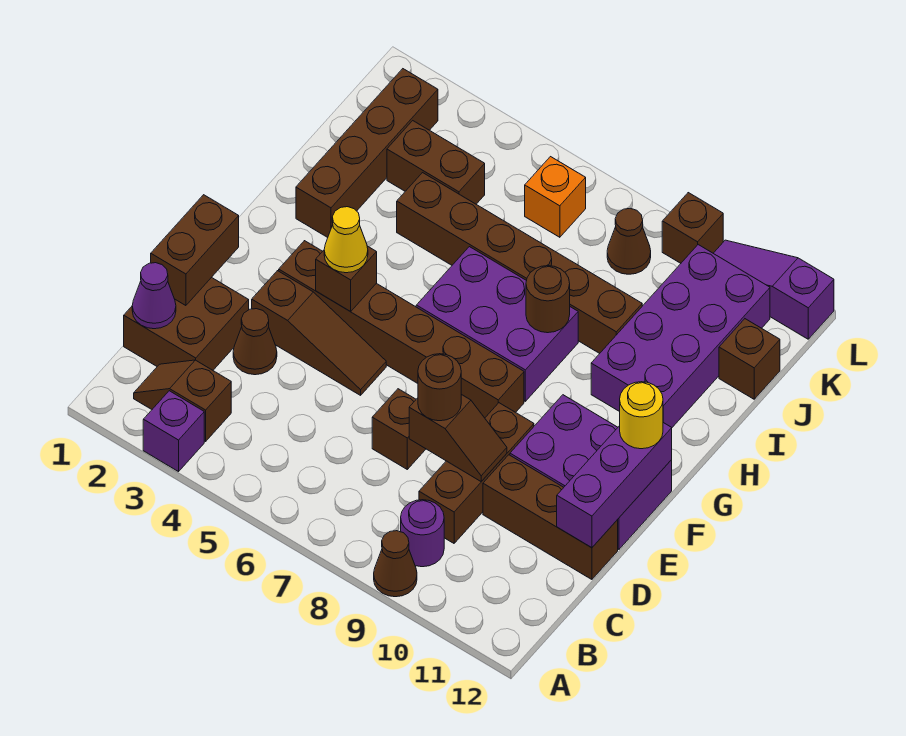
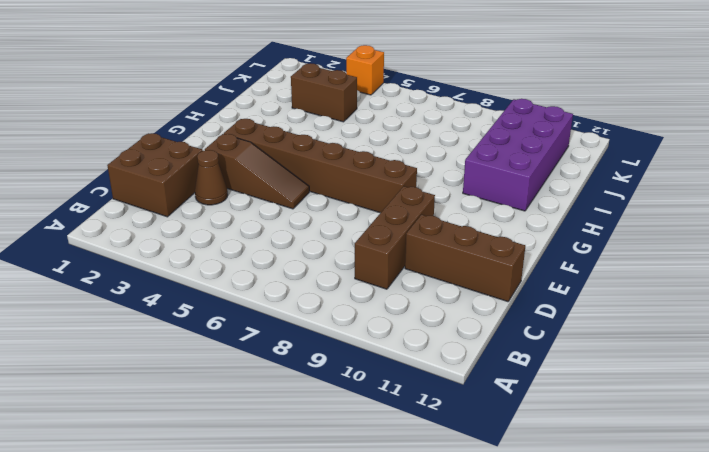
orange brick L4 level 1 -> orange brick K6 level 1
none -> purple brick A3 level 1
none -> brown cone A9 level 1
none -> brown slope B2:B3 level 1 top 3
none -> purple round brick B9 level 1

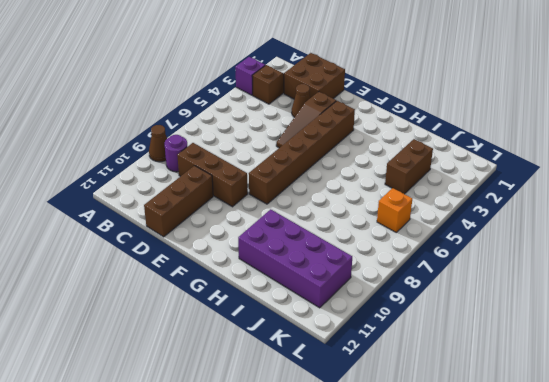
none -> brown brick D7 level 1
none -> purple brick E10:F12 level 1
none -> purple brick G6:H8 level 1
none -> brown brick H2:K2 level 1

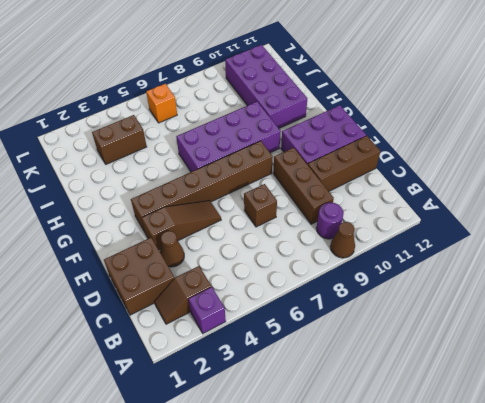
purple brick G6:H9 level 1 -> purple brick G6:H8 level 1
none -> brown brick H2:K2 level 1
none -> brown brick I4:I9 level 1
none -> brown brick J12 level 1
none -> brown cone K8 level 1

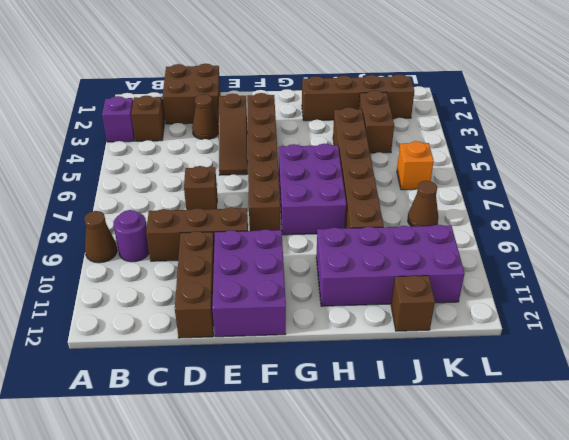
none -> brown brick L9 level 1
none -> purple slope L10:L12 level 1 top 12
none -> purple cone C1 level 2
none -> brown brick D1:E1 level 2

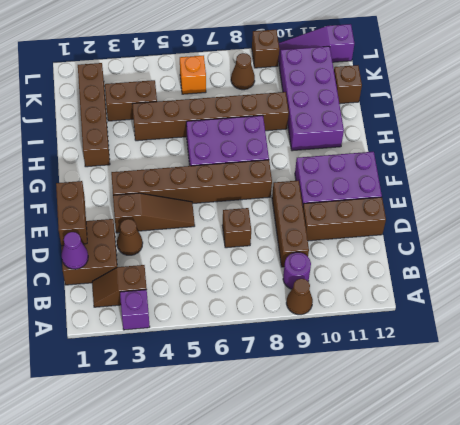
none -> brown slope D8:D9 level 2 top 8
none -> purple brick D12:F12 level 2
none -> brown brick F4 level 2
none -> brown round brick H8 level 2

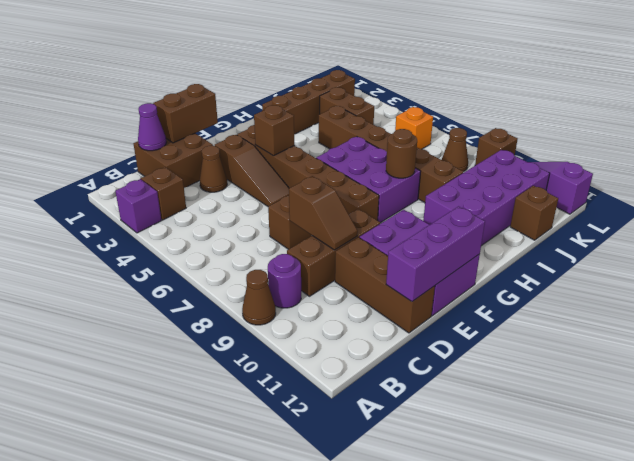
none -> brown round brick D8 level 3
none -> yellow cone F4 level 3
none -> yellow round brick F12 level 3

